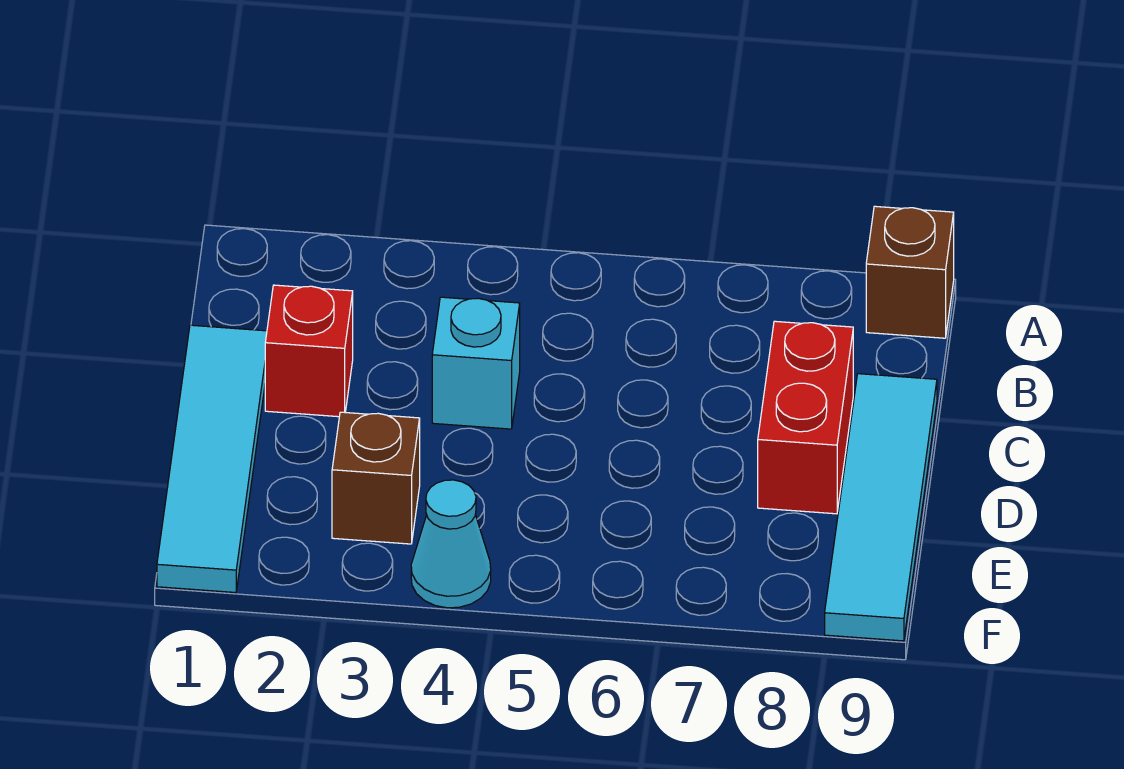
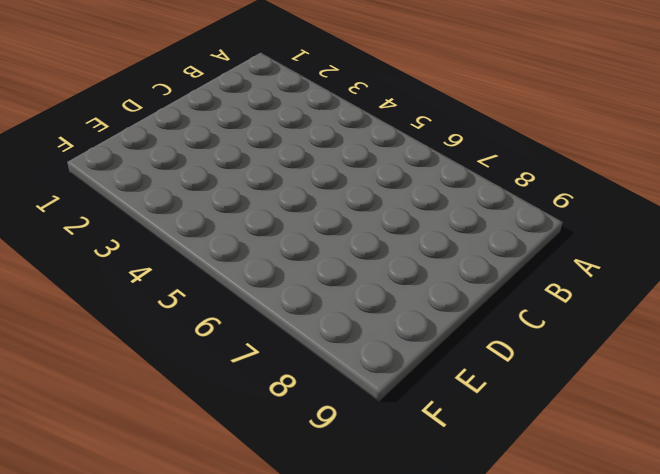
none -> brown brick A9 level 1
none -> cyan tile C1:F1 level 1

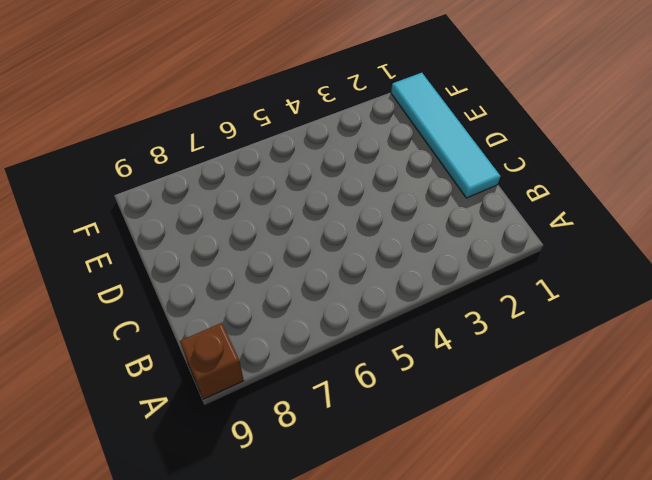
none -> red brick C2 level 1
none -> cyan brick C4 level 1

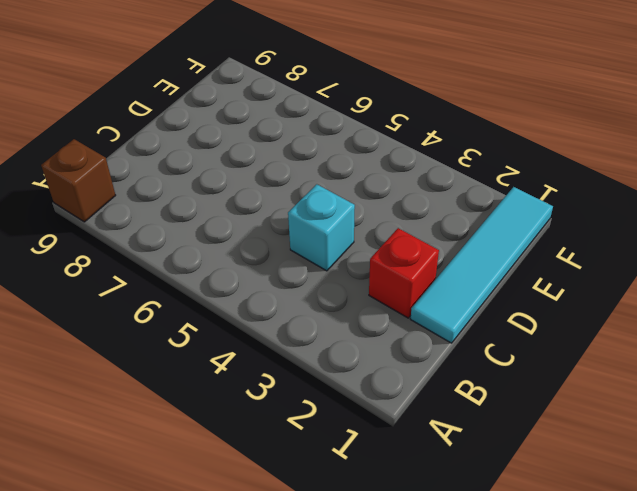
none -> red brick C8:D8 level 1
none -> cyan tile C9:F9 level 1

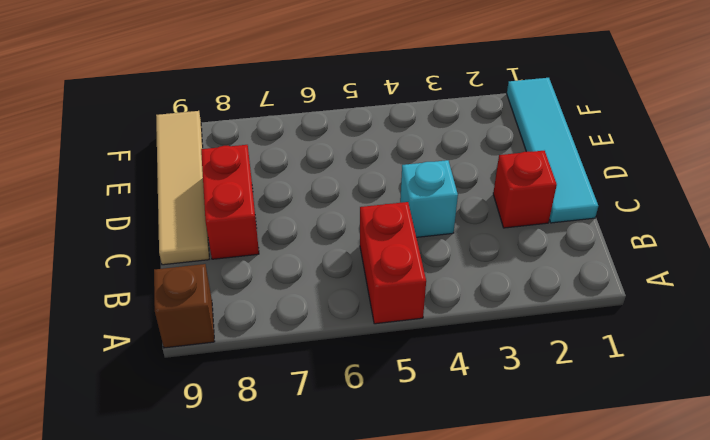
red brick A5:B5 level 1 -> none
tan tile C9:F9 level 1 -> cyan tile C9:F9 level 1
none -> brown brick E3 level 1
none -> cyan cone F4 level 1

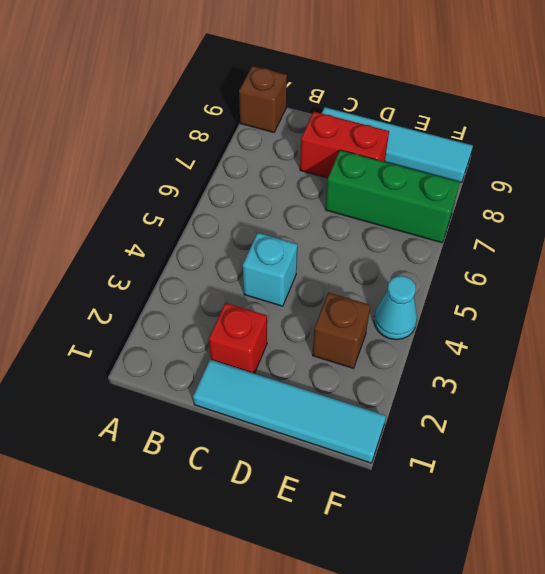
green brick D7:F7 level 1 -> none

